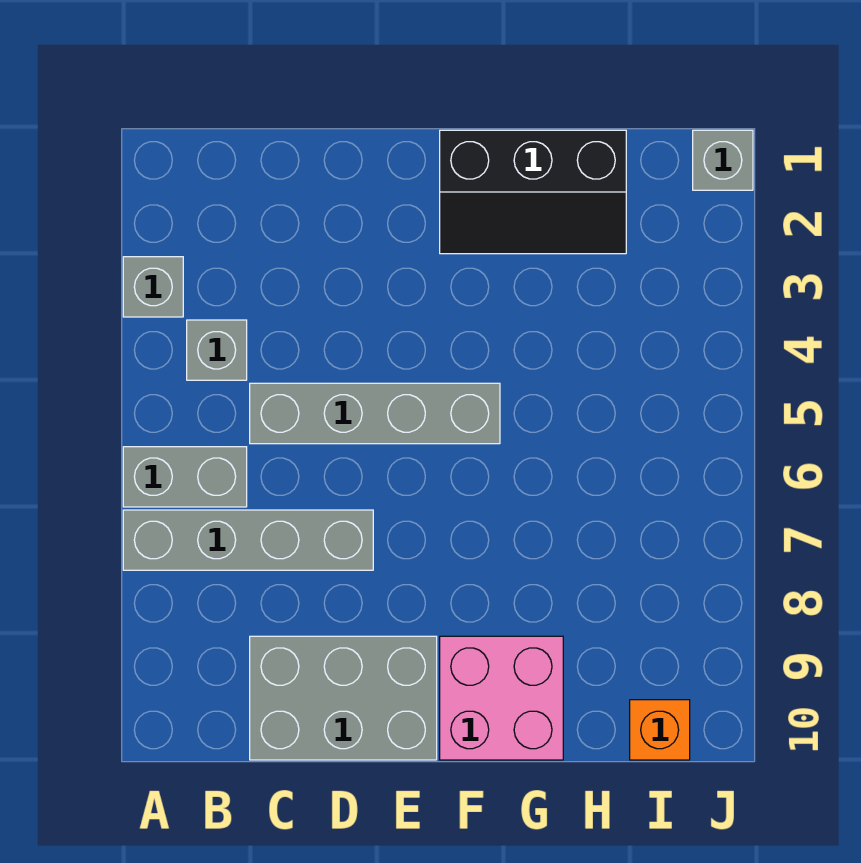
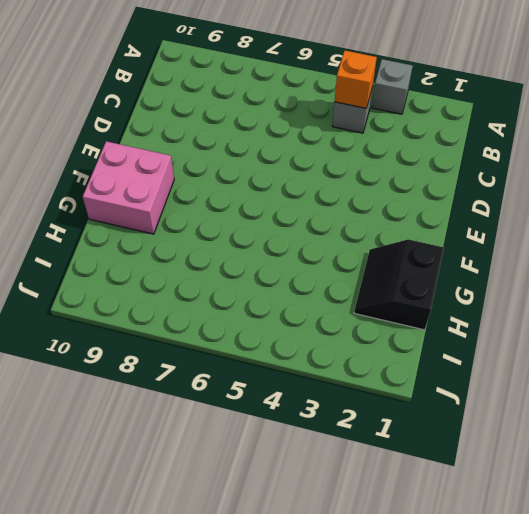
orange brick B4 level 2 -> orange brick I10 level 1
black slope G1:H2 level 1 top 1 -> black slope F1:H2 level 1 top 1
none -> grey brick A6:B6 level 1
none -> grey brick A7:D7 level 1

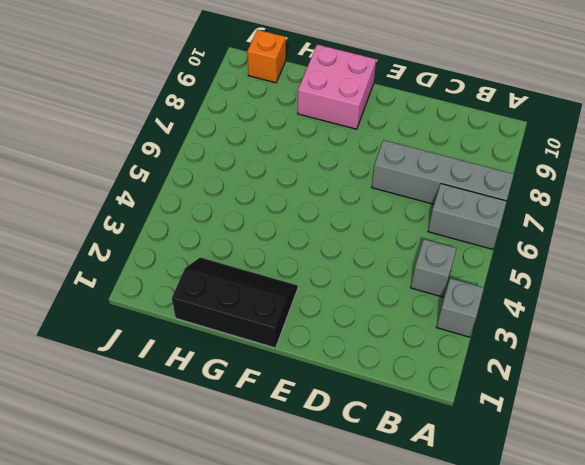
none -> grey brick C5:F5 level 1
none -> grey brick C9:E10 level 1

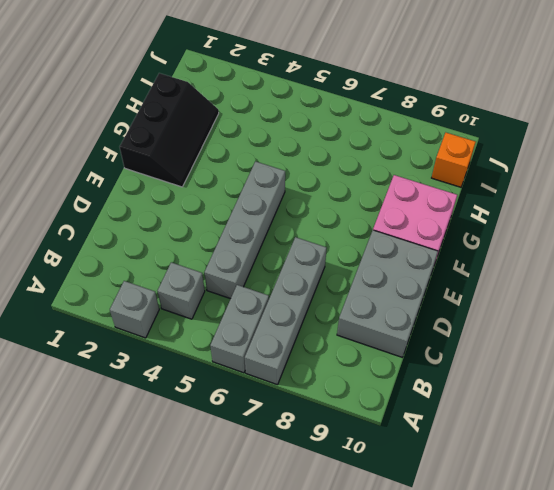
none -> grey brick J1 level 1

